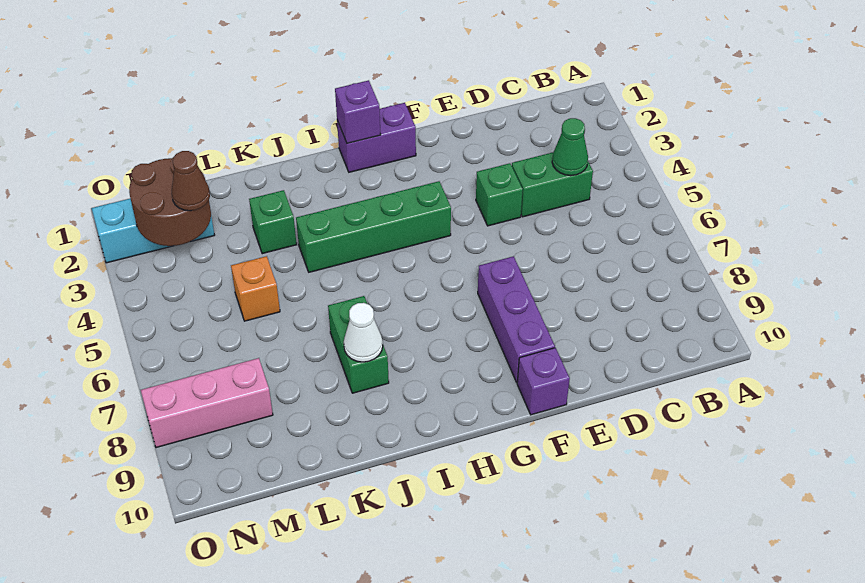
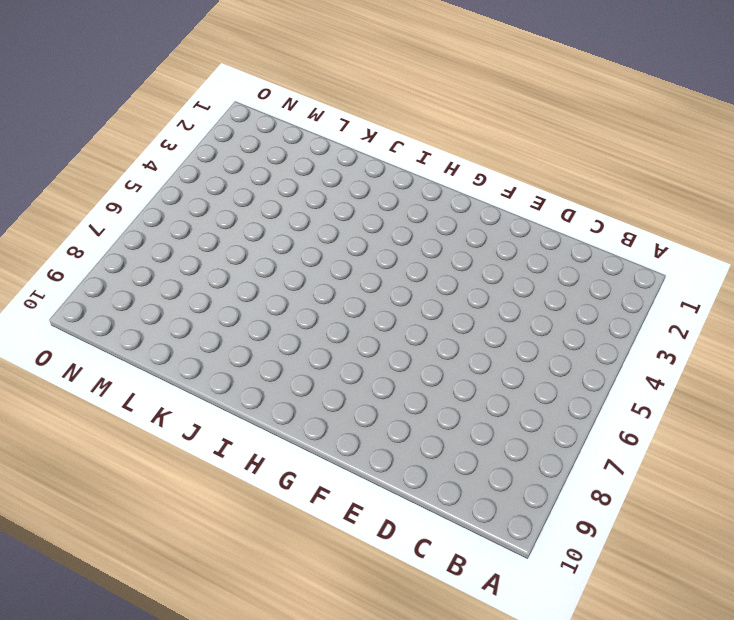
none -> green brick C4:D4 level 1
none -> green brick E4 level 1
none -> purple brick F7:F9 level 1

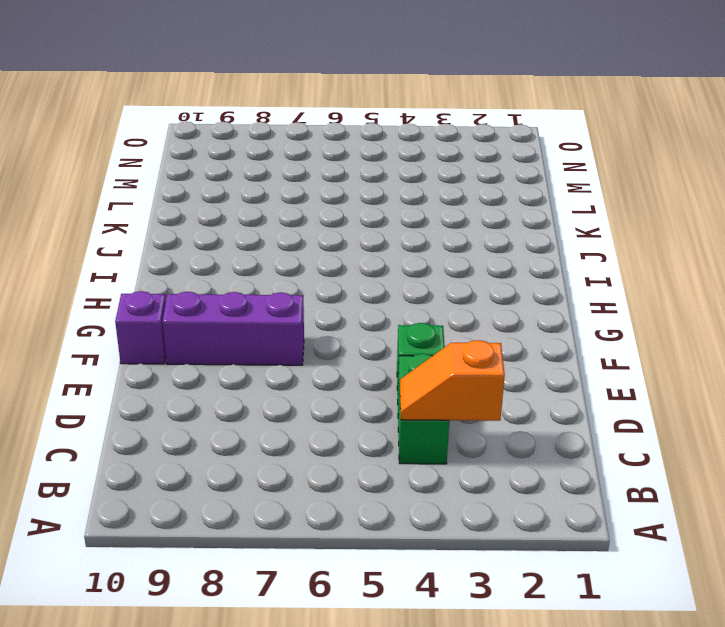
orange slope C3:C4 level 2 top 3 -> green cone C4 level 2
none -> purple brick G1:H1 level 1
none -> green brick G4:J4 level 1
none -> green brick J7:J8 level 1

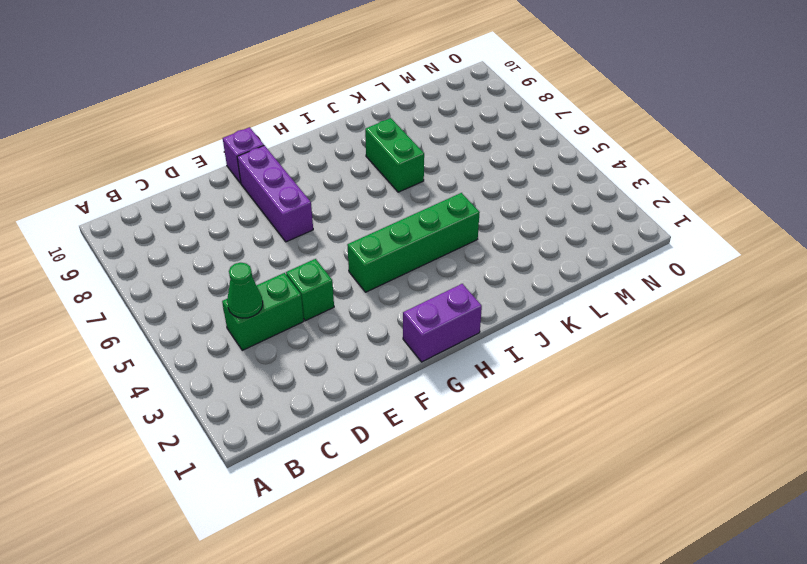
none -> green brick K3 level 1
none -> orange brick L5 level 1
none -> cyan brick M2:O2 level 1

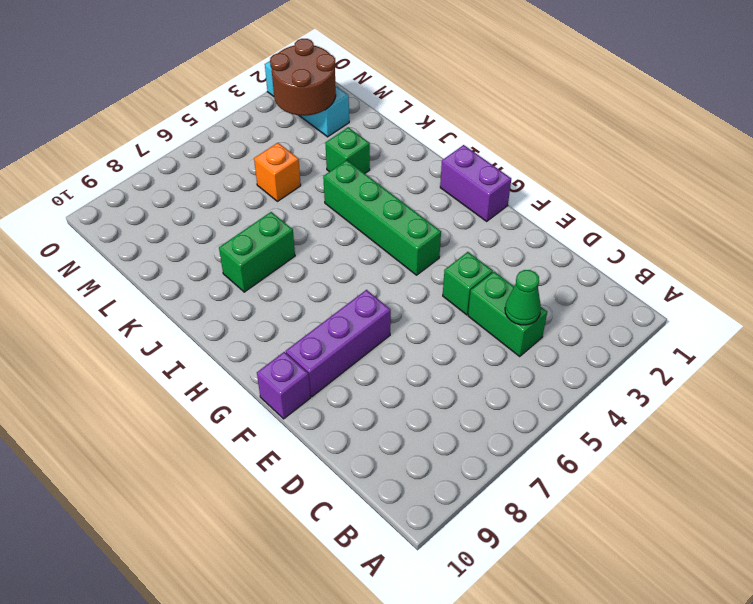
none -> pink brick M8:O8 level 1
none -> purple brick H1 level 2
none -> white cone J8 level 2

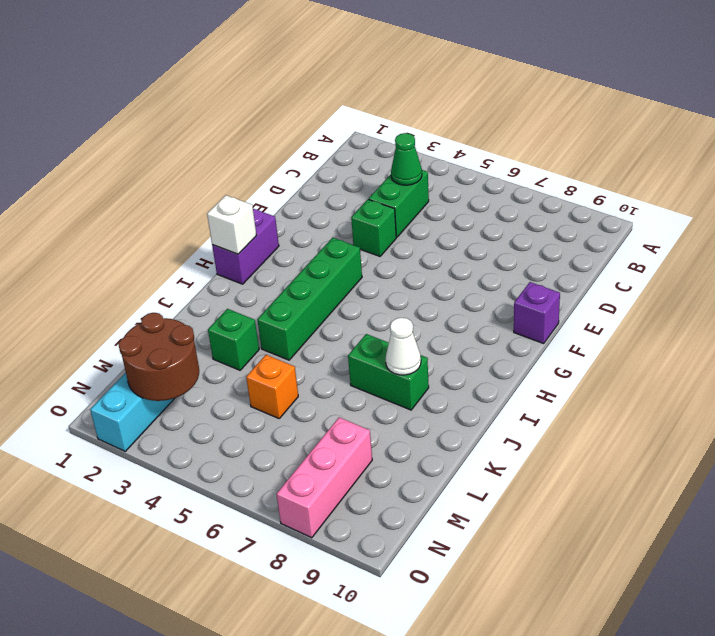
white brick H1 level 2 -> purple brick H1 level 2
none -> purple brick F7:F9 level 1
none -> brown cone M3 level 3

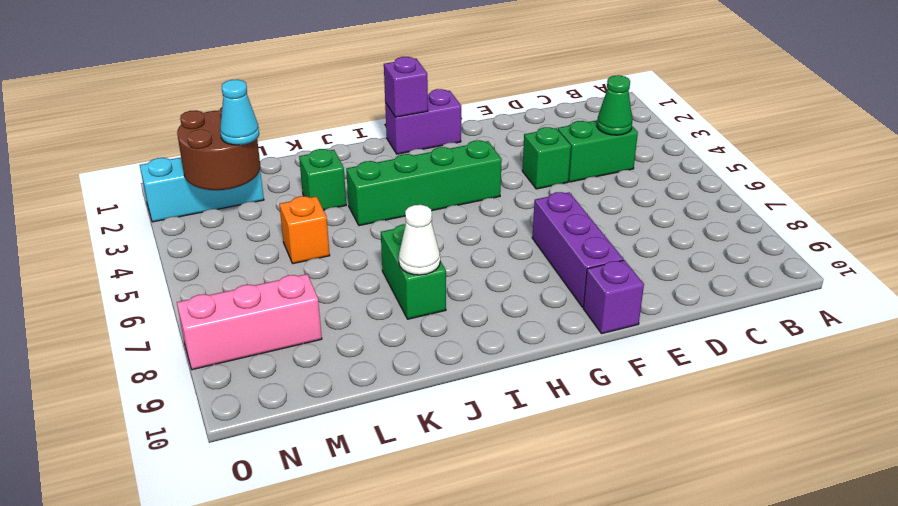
cyan cone M3 level 3 -> brown cone M3 level 3

